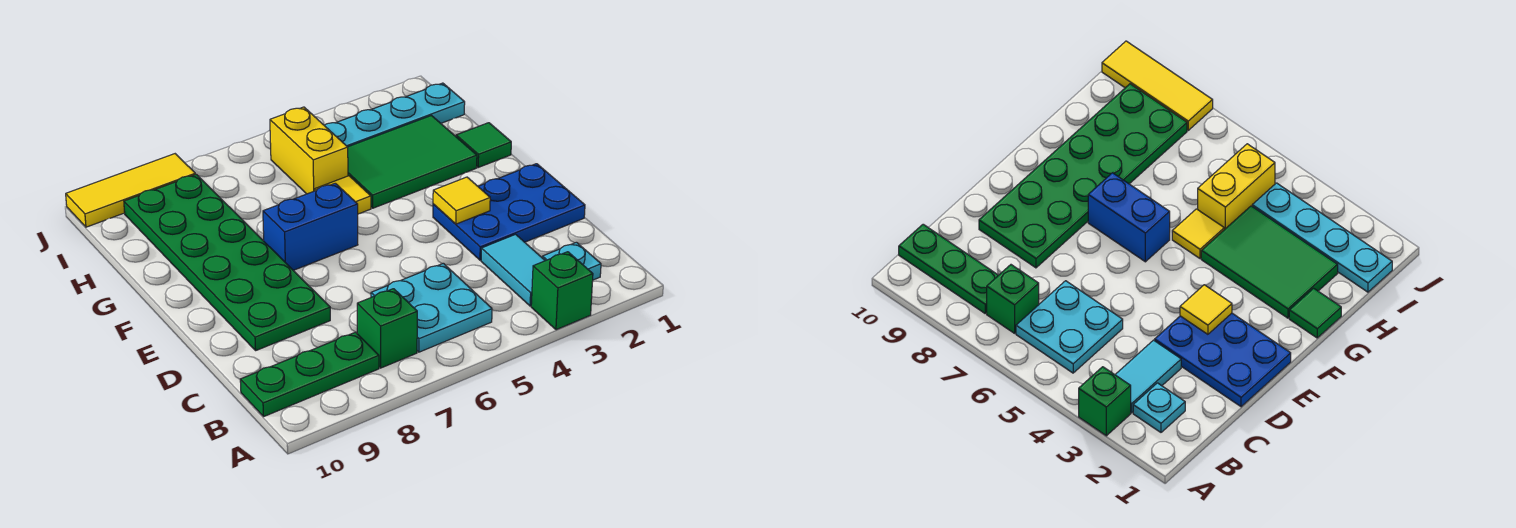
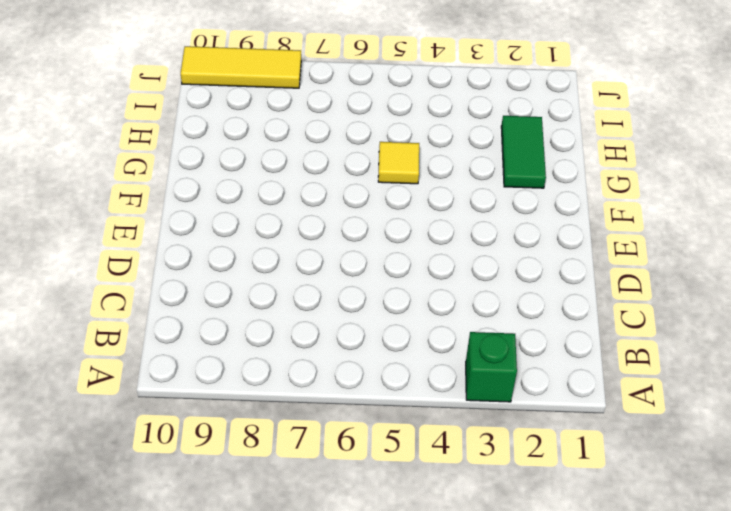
green tile G2:H2 level 1 -> green tile G2:H4 level 1
none -> cyan plate B2 level 1
none -> cyan tile B3:C3 level 1
none -> cyan plate B5:C6 level 1

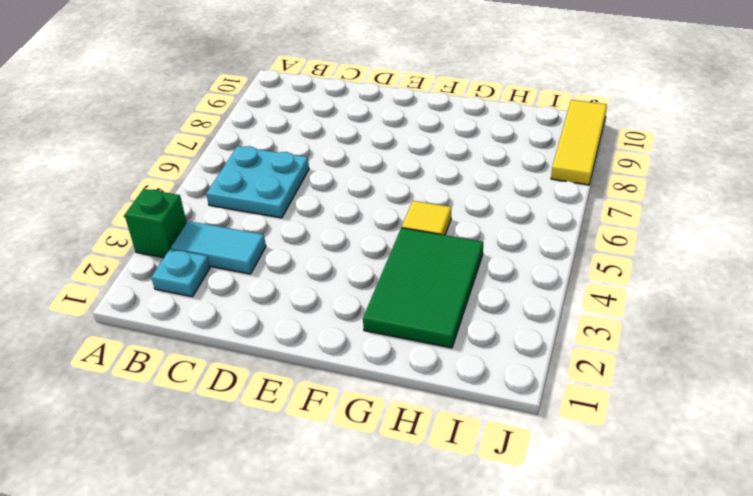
none -> green brick B7 level 1
none -> green plate B8:B10 level 1
none -> blue plate D1:E3 level 1

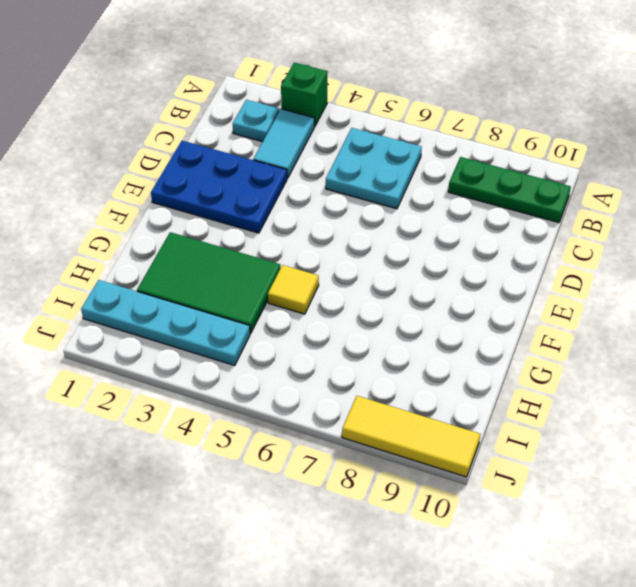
none -> green brick B7 level 1
none -> green plate D8:I9 level 1
none -> blue brick F6:F7 level 1

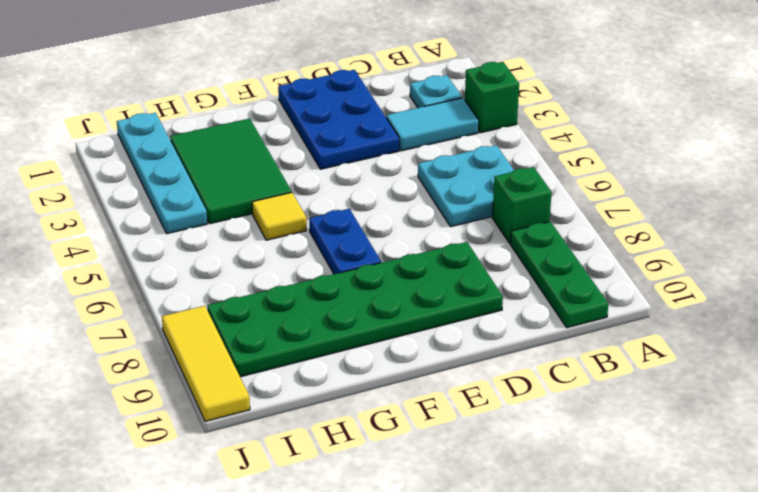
blue plate F6:F7 level 1 -> blue brick F6:F7 level 1
none -> green tile G1 level 1
none -> yellow brick H5:I5 level 1
none -> yellow tile E3 level 2

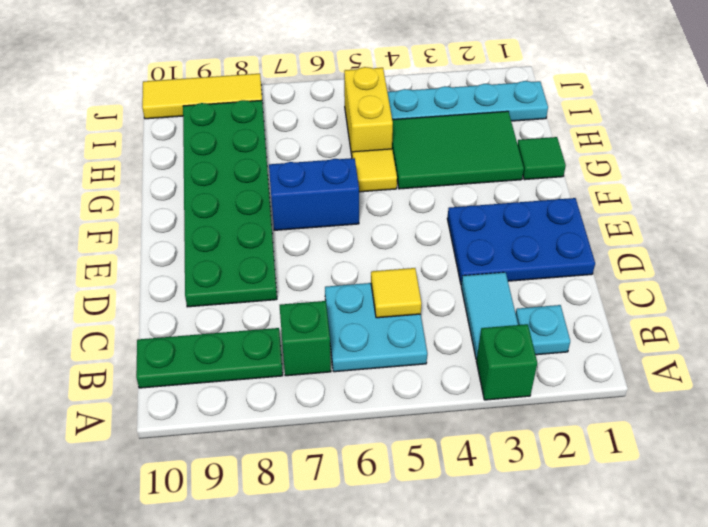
yellow tile C5 level 2 -> yellow tile E3 level 2

